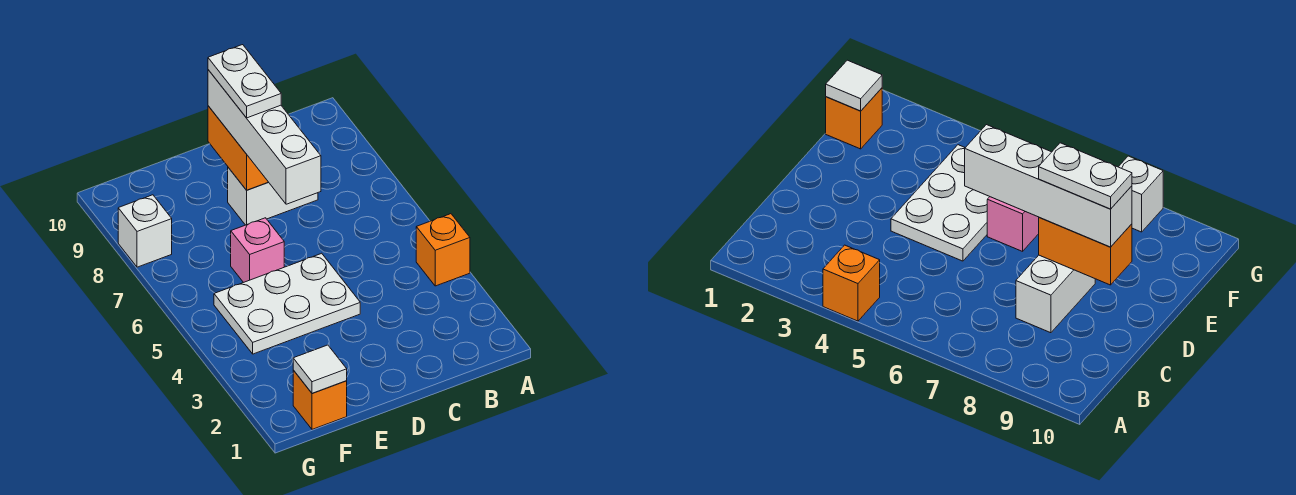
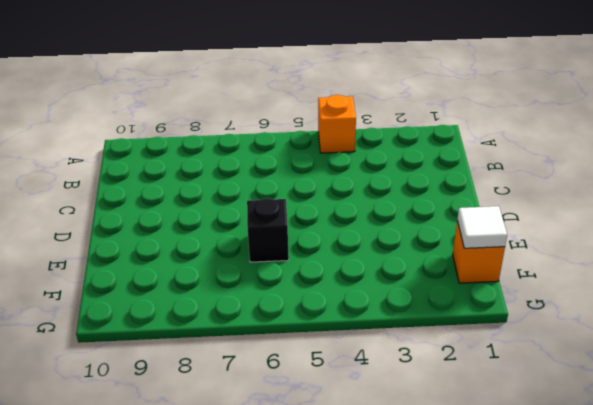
black brick E6 level 1 -> pink brick E6 level 1
none -> white brick C8:D8 level 1
none -> white plate D4:F5 level 1

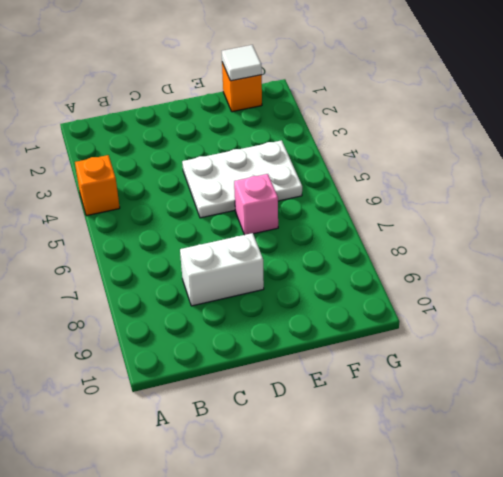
none -> white brick G8 level 1
none -> orange brick D8:D9 level 2

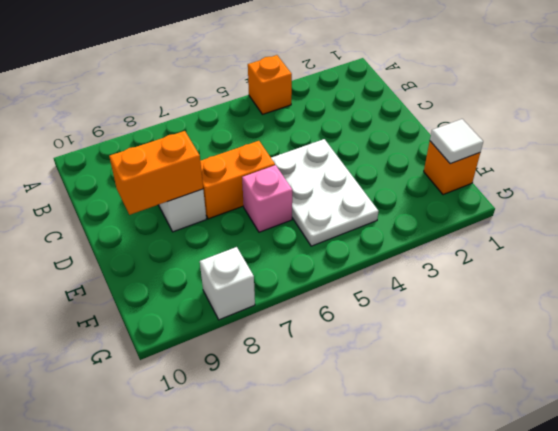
orange brick D6:D7 level 1 -> none
none -> white brick D6:D9 level 3
none -> white plate D8:D9 level 4

